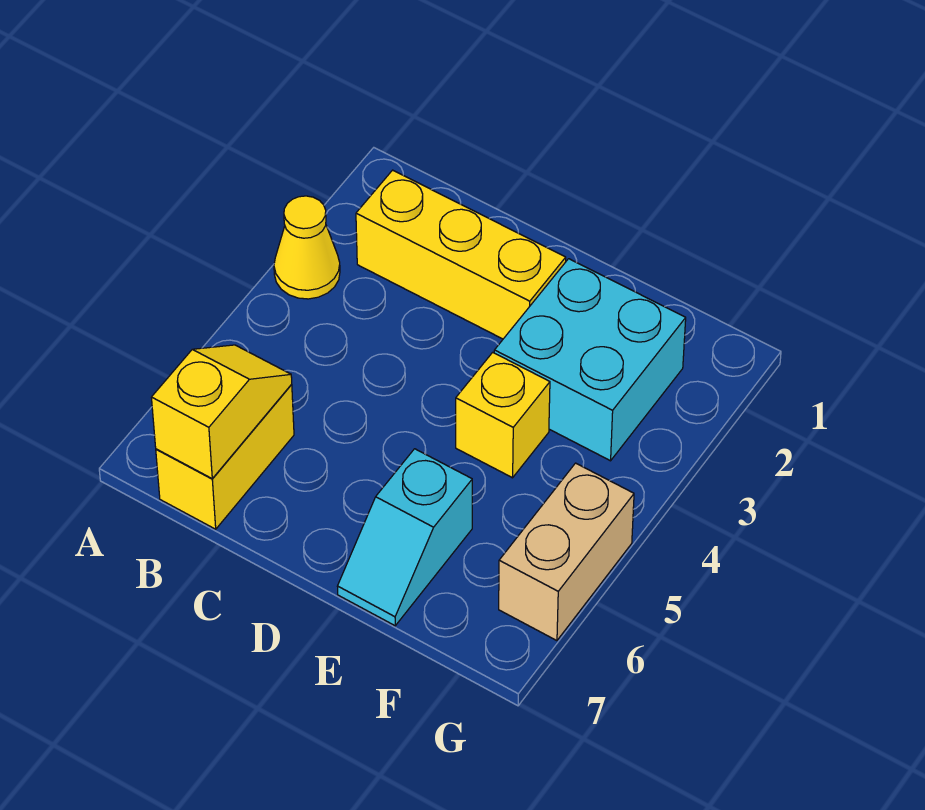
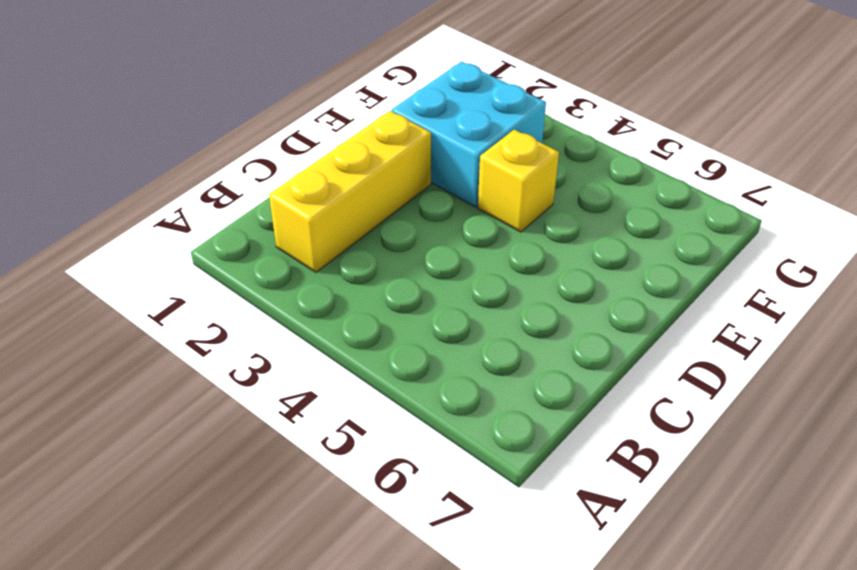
none -> yellow cone A3 level 1
none -> yellow brick B6:B7 level 1

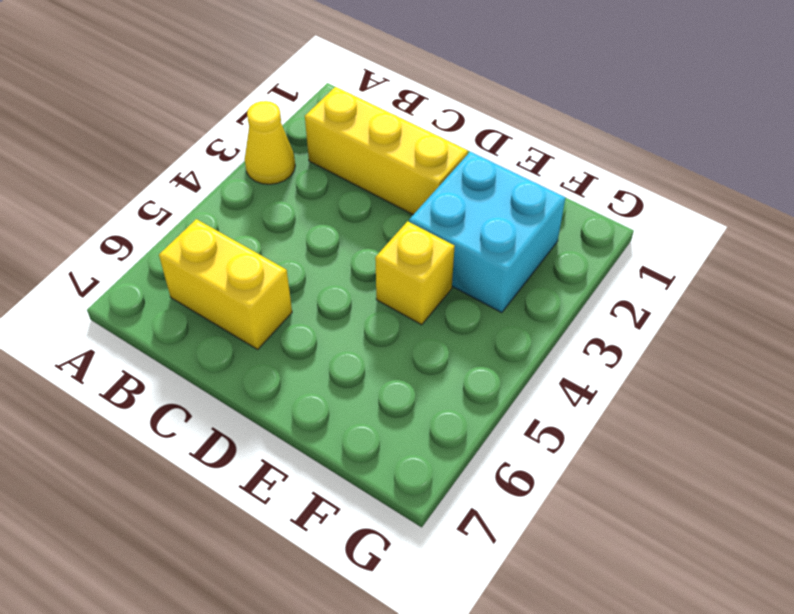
yellow brick B6:C6 level 1 -> yellow brick B6:B7 level 1
none -> cyan slope E6:E7 level 1 top 6
none -> tan brick G5:G6 level 1

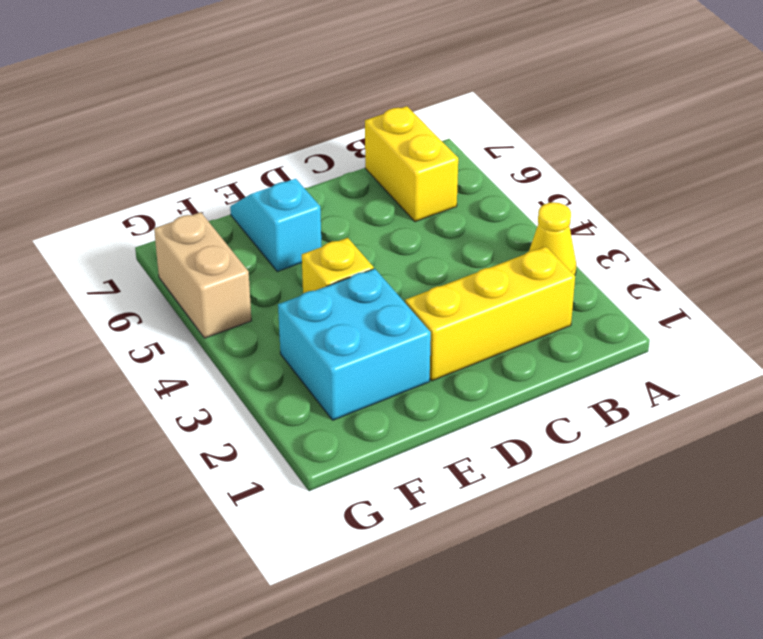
none -> yellow slope B6:B7 level 2 top 7

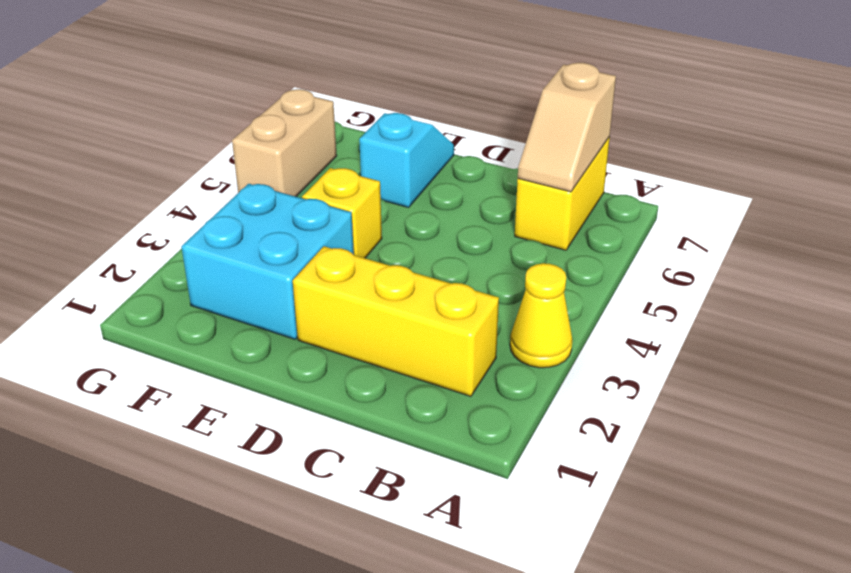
tan slope B6:B7 level 2 top 7 -> yellow slope B6:B7 level 2 top 7

